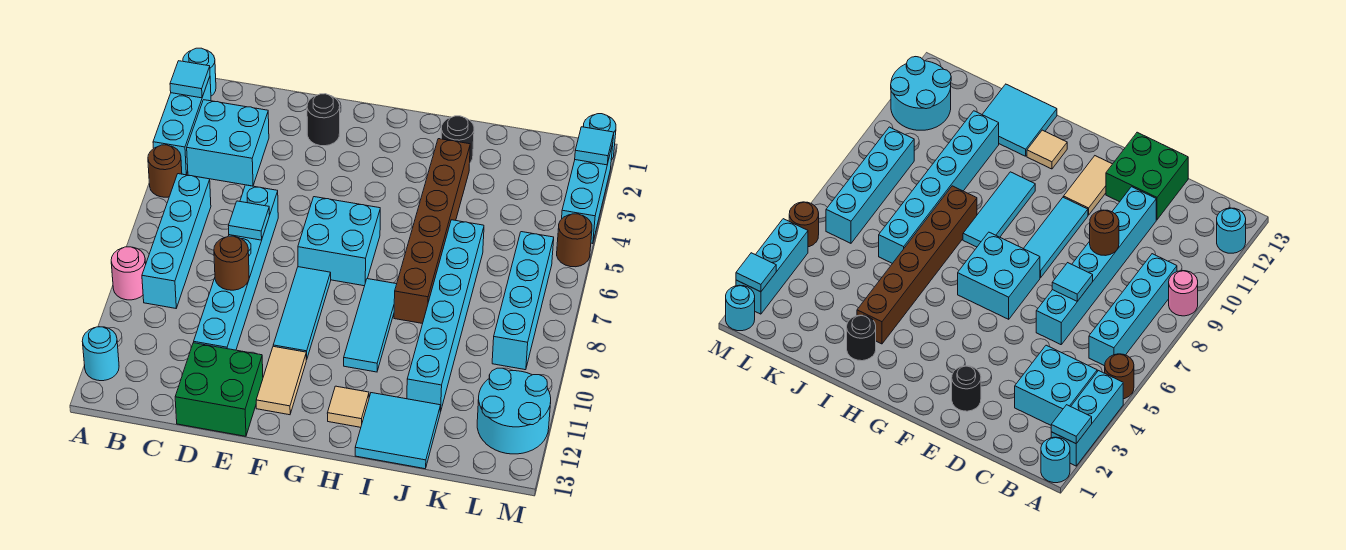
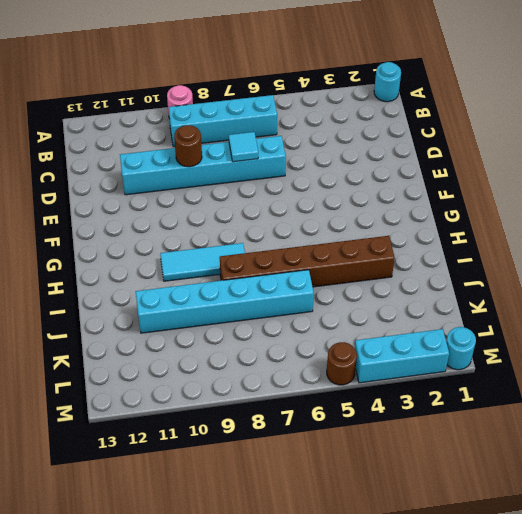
none -> cyan brick A2:A4 level 1
none -> brown round brick A5 level 1
none -> cyan round brick A12 level 1

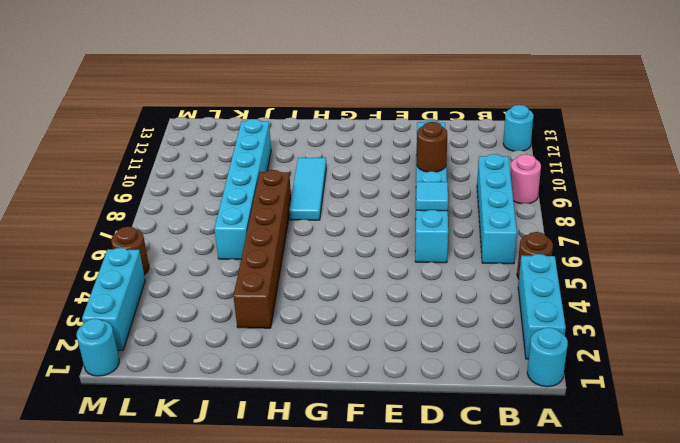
none -> cyan brick B3:C4 level 1
none -> green brick D12:E13 level 1
none -> black round brick E2 level 1

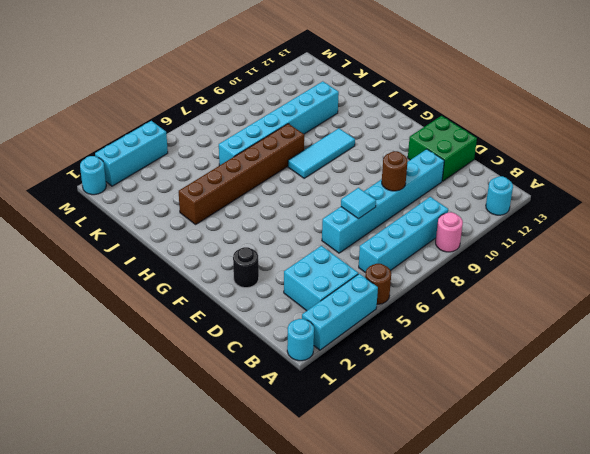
none -> cyan brick F6:G7 level 1
none -> cyan tile F8:F10 level 1
none -> tan tile F11:F12 level 1

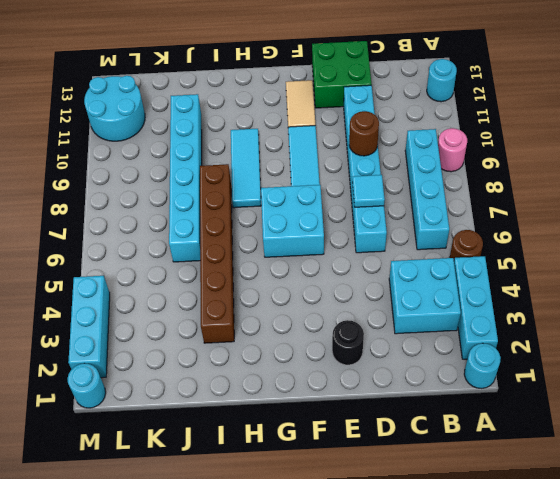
none -> tan tile H12 level 1
none -> black round brick I2 level 1
none -> cyan tile I12:J13 level 1

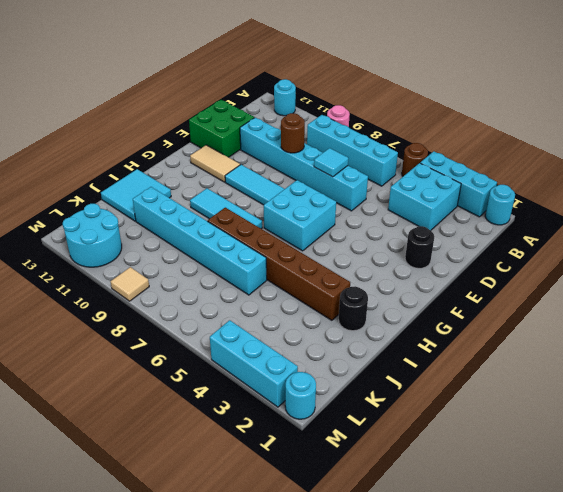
tan tile M9 level 1 -> tan tile H12 level 1
none -> cyan brick L6:L9 level 1
none -> brown round brick M5 level 1
none -> cyan tile A2 level 2

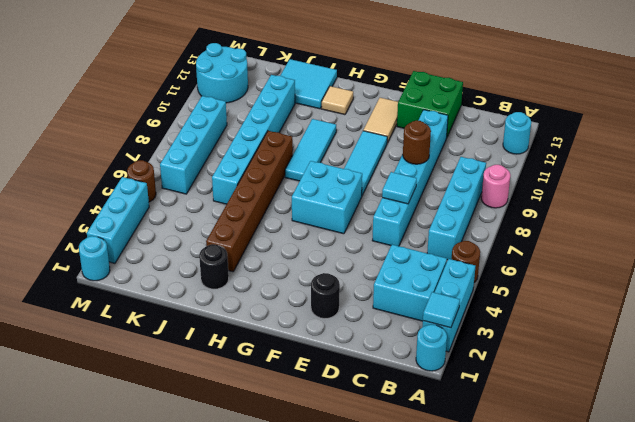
none -> cyan tile M2 level 2

